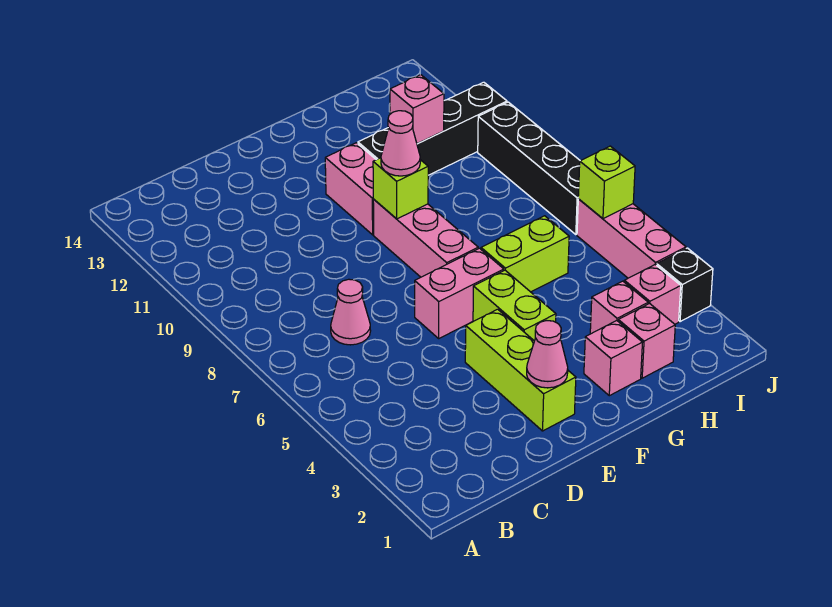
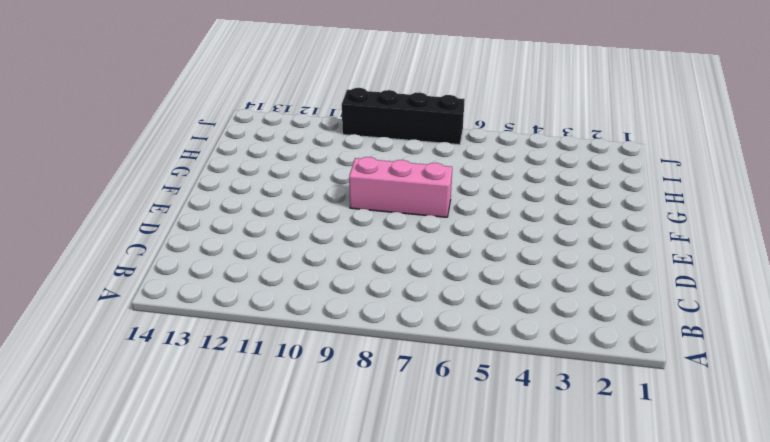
none -> pink cone C7 level 1
none -> lime brick E2:E4 level 1
none -> pink brick E6:F6 level 1

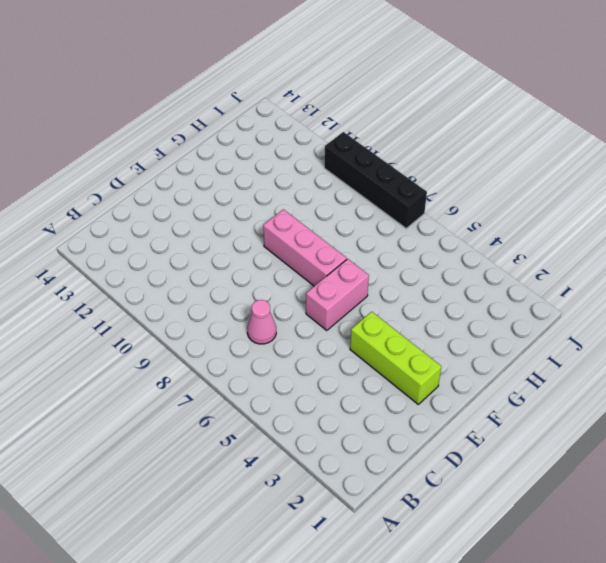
none -> lime brick F4:F5 level 1
none -> pink brick F10:F11 level 1
none -> pink brick G2 level 1

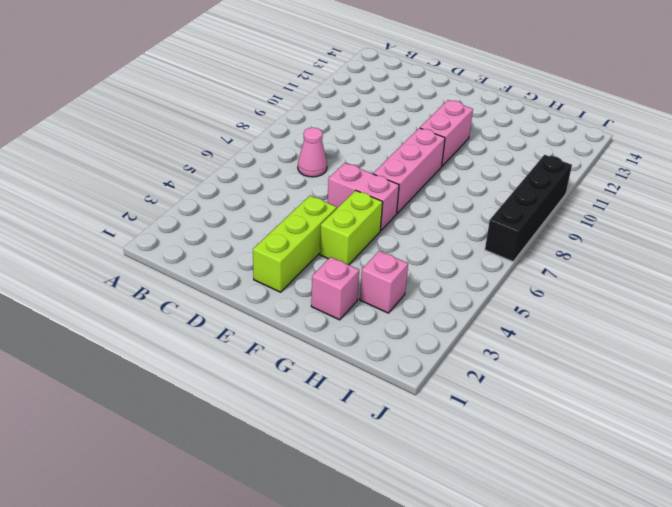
none -> lime brick G6:H6 level 1
none -> black brick G11:J11 level 1
none -> pink brick H2 level 1

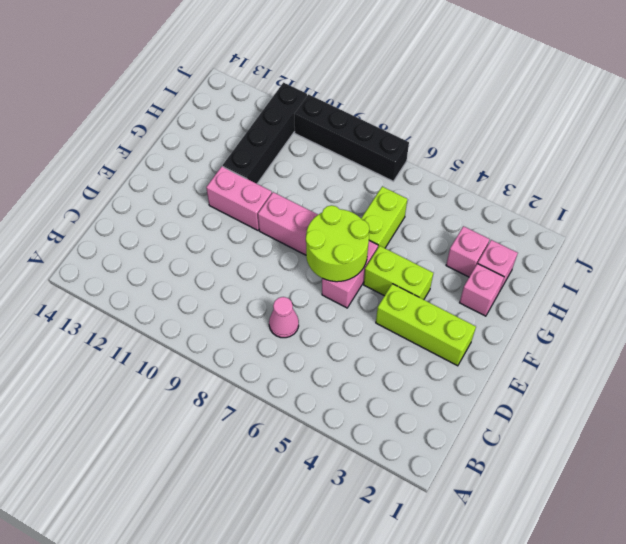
lime round brick E6:F7 level 2 -> none
none -> pink brick I3 level 1
none -> black brick J3 level 1
none -> pink brick J4:J6 level 1

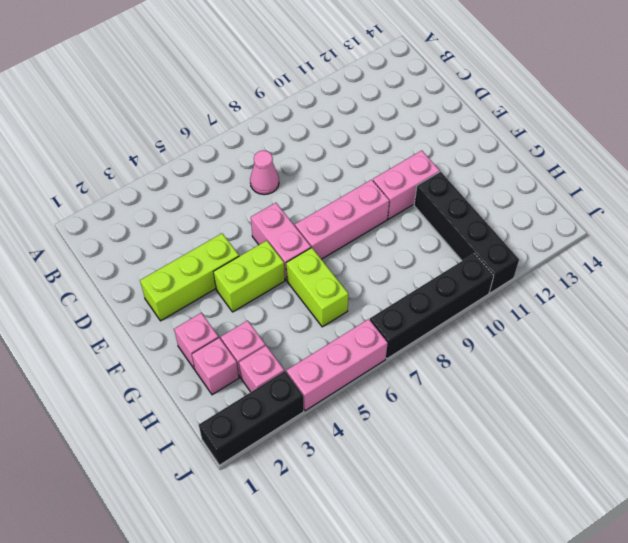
black brick J1:J3 level 1 -> black brick J3 level 1
none -> pink cone E2 level 2
none -> lime brick F9 level 2
none -> pink brick H11 level 2

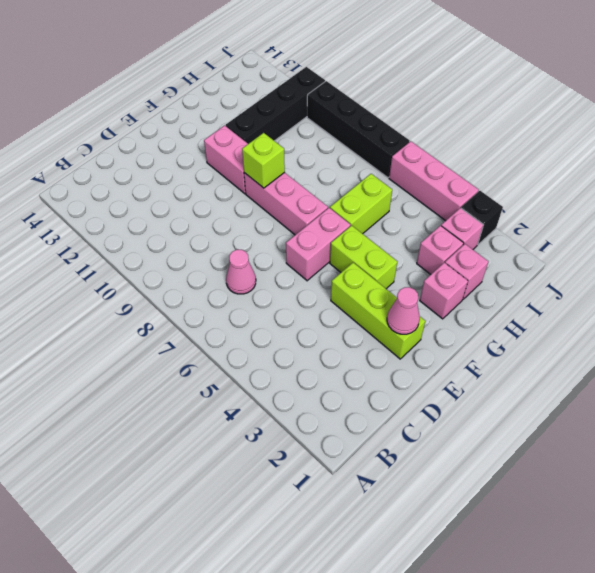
none -> pink brick H11 level 2
none -> lime brick J6 level 2
none -> pink cone F9 level 3

